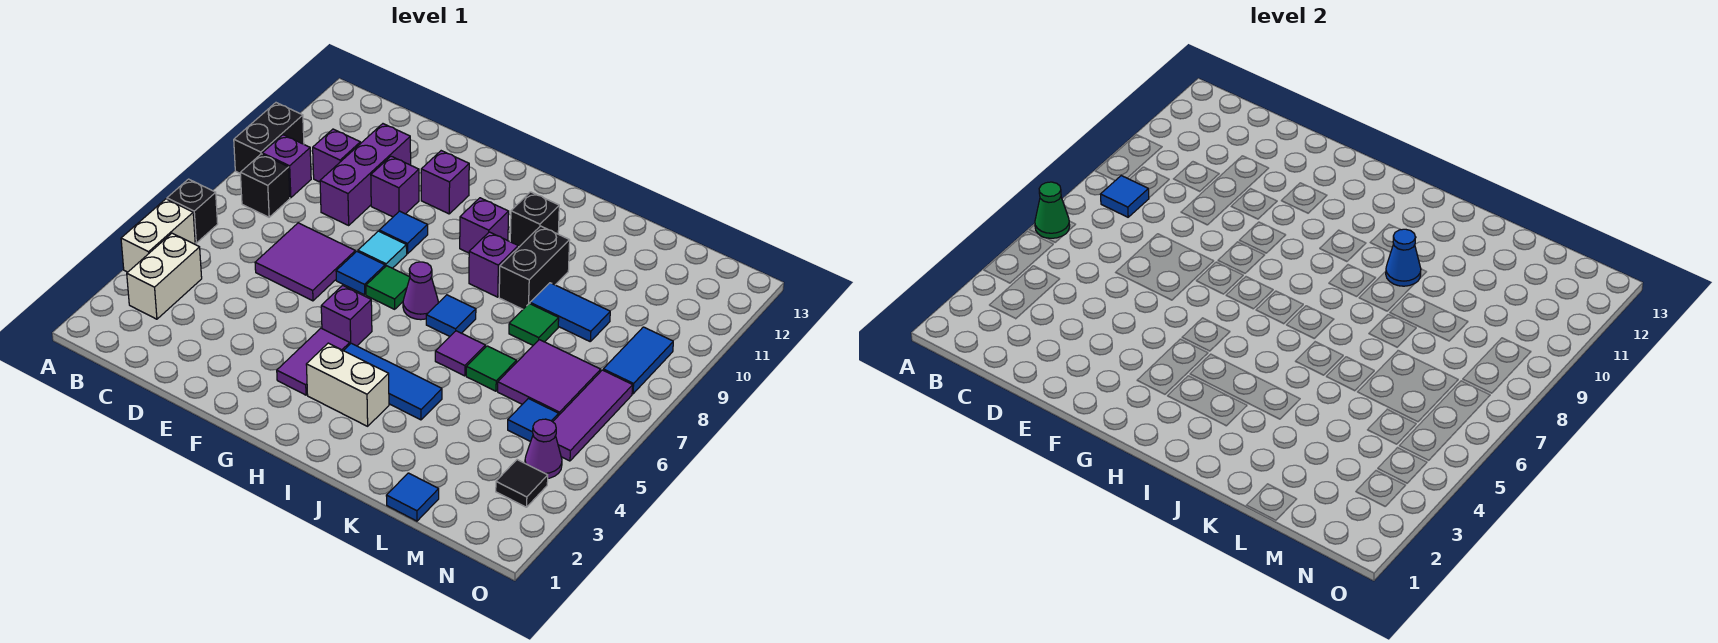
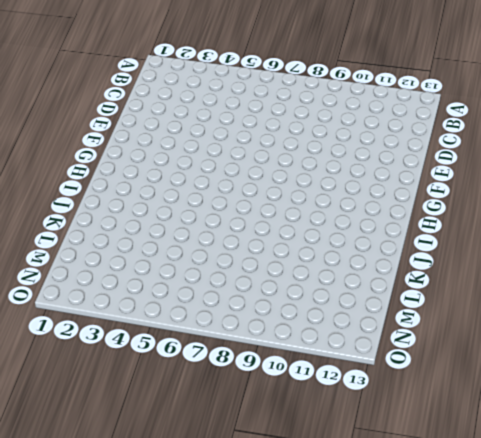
none -> white brick A4:A5 level 1
none -> black brick A6 level 1
none -> black brick A9:A10 level 1
none -> white brick B3:B4 level 1

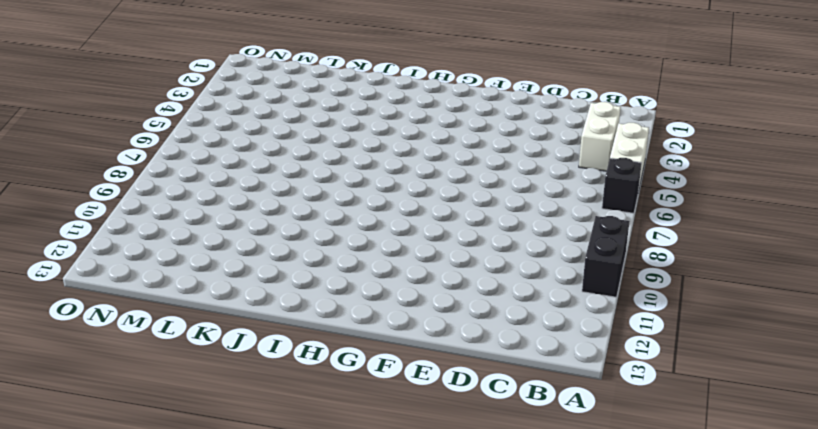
none -> black brick B8 level 1
none -> purple brick B9 level 1
none -> purple brick C10 level 1
none -> purple tile D6:E7 level 1

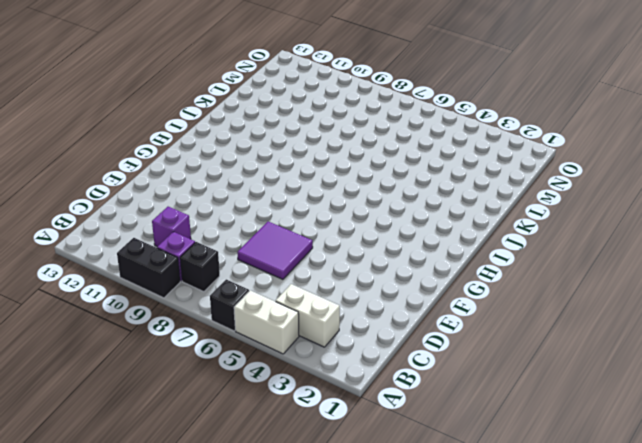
none -> purple brick D9:D11 level 1
none -> purple brick E10 level 1
none -> blue tile F7 level 1
none -> cyan tile F8 level 1

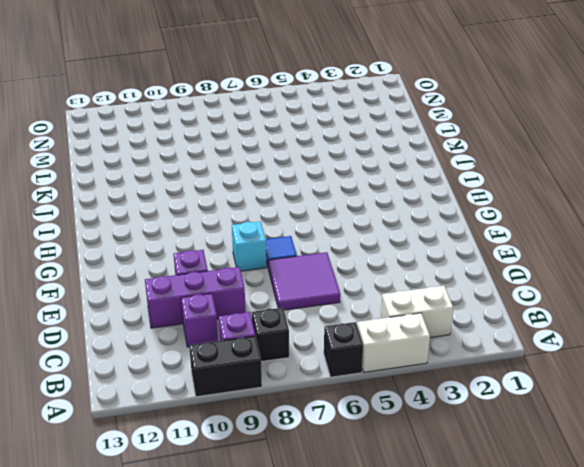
cyan brick F8 level 1 -> cyan tile F8 level 1
none -> blue tile F9 level 1
none -> purple brick F11 level 1
none -> purple tile G3:G4 level 1
none -> purple brick G5 level 1

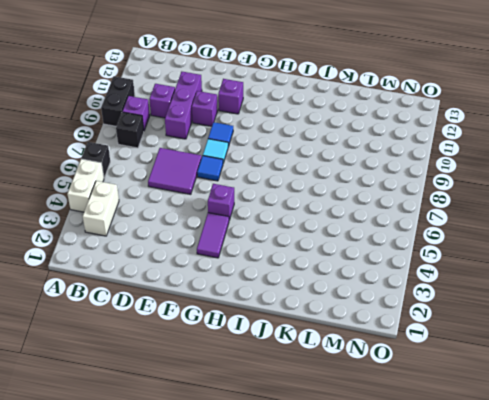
none -> green tile G7 level 1
none -> white brick H3:I3 level 1
none -> blue tile H4:J4 level 1
none -> purple cone H7 level 1

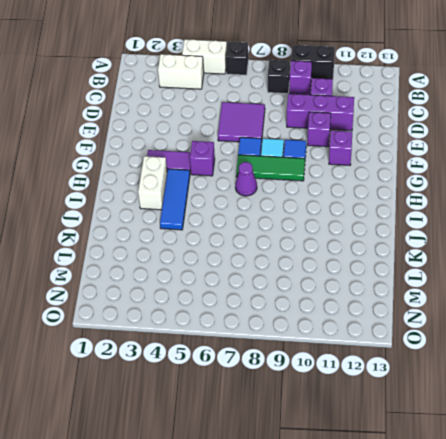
green tile G7:G9 level 1 -> green tile G7 level 1
none -> purple brick H10 level 1
none -> blue tile I7 level 1
none -> purple brick I9 level 1
none -> black brick I11 level 1

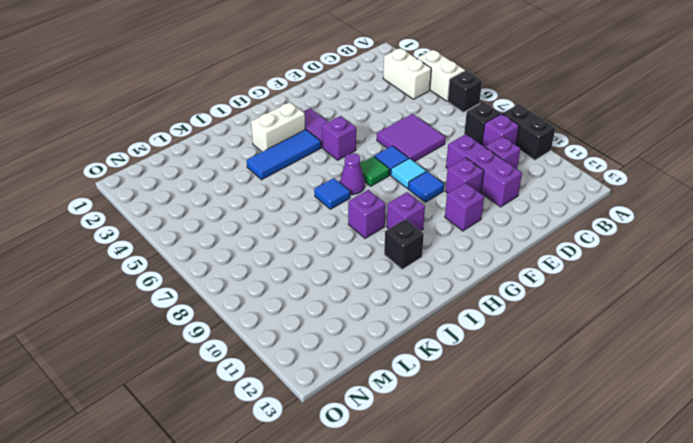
none -> purple tile J6 level 1
none -> black brick J9:J10 level 1
none -> green tile K6 level 1
none -> green tile K8 level 1

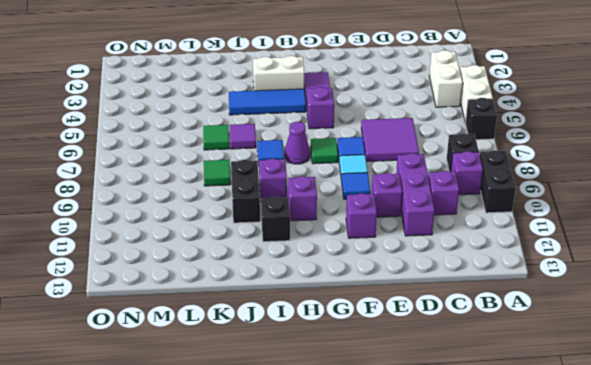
none -> blue tile K9:L9 level 1
none -> blue tile L1 level 1
none -> purple tile L6:M7 level 1
none -> blue tile M5 level 1

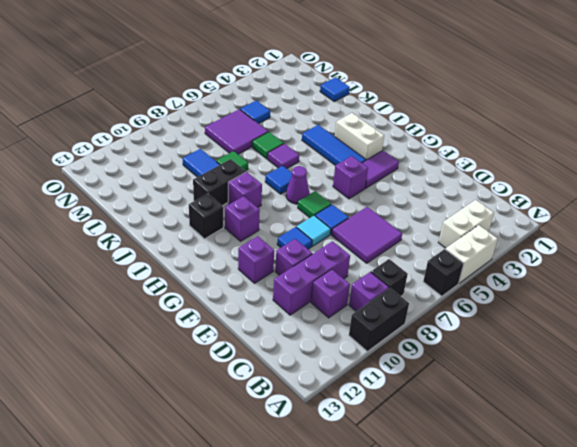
none -> black tile N3 level 1
none -> purple cone N4 level 1
none -> purple tile N5:N7 level 1
none -> blue tile N8:N9 level 1

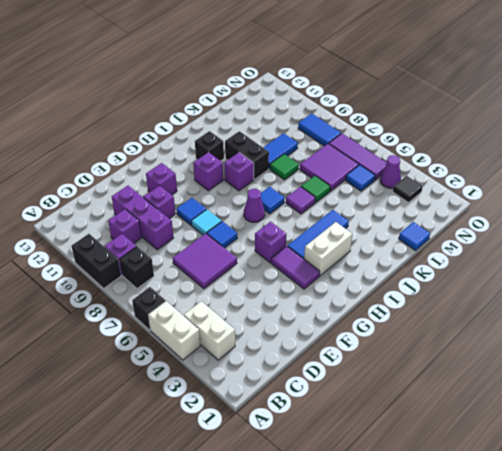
none -> green tile G7 level 1
none -> green cone A6 level 2
none -> blue tile B8 level 2
none -> blue cone J10 level 2

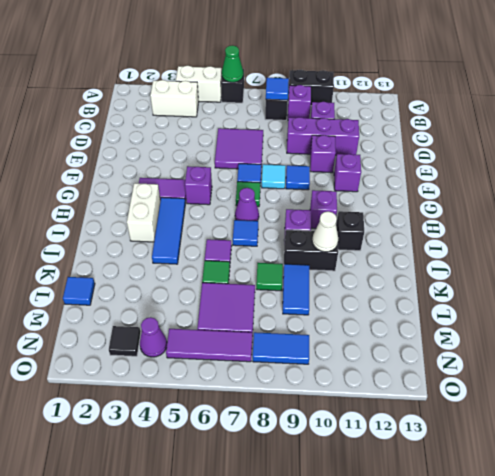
white cone J10 level 2 -> blue cone J10 level 2
none -> blue tile M5 level 1

